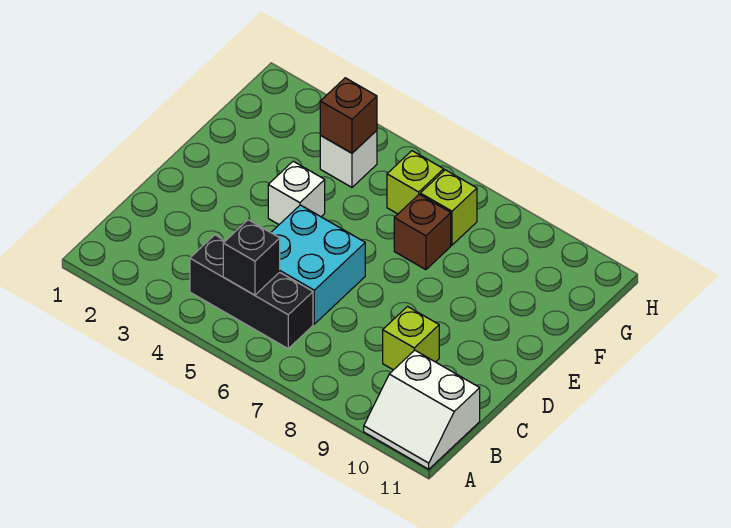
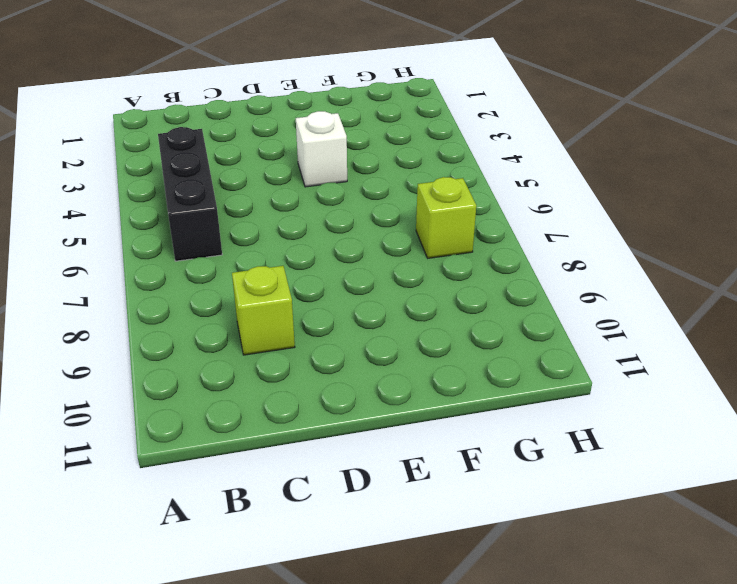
none -> white slope A10:B11 level 1 top B
none -> cyan brick C5:D6 level 1

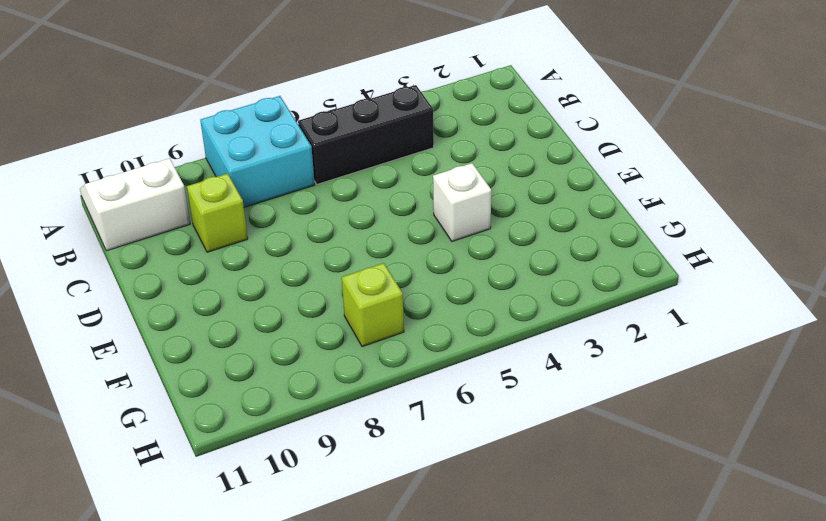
cyan brick A7:B8 level 1 -> cyan brick C5:D6 level 1
none -> brown brick F7 level 1
none -> white brick G4 level 1

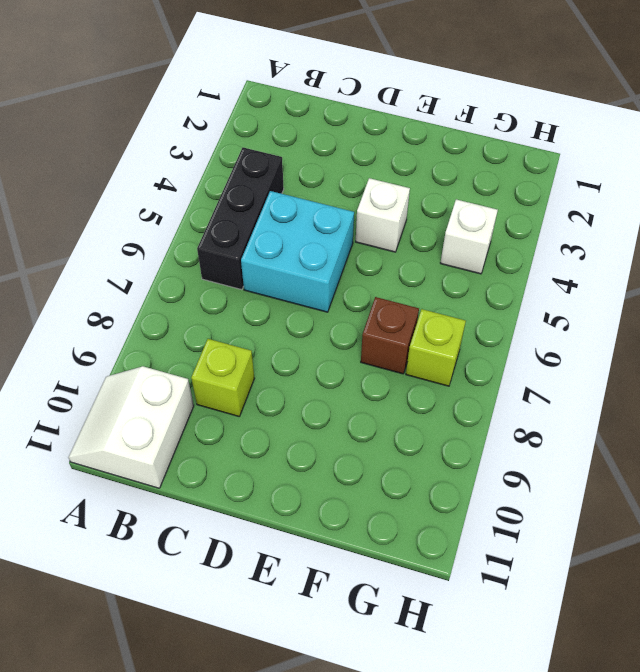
none -> lime brick G6 level 1
none -> black brick B5 level 2

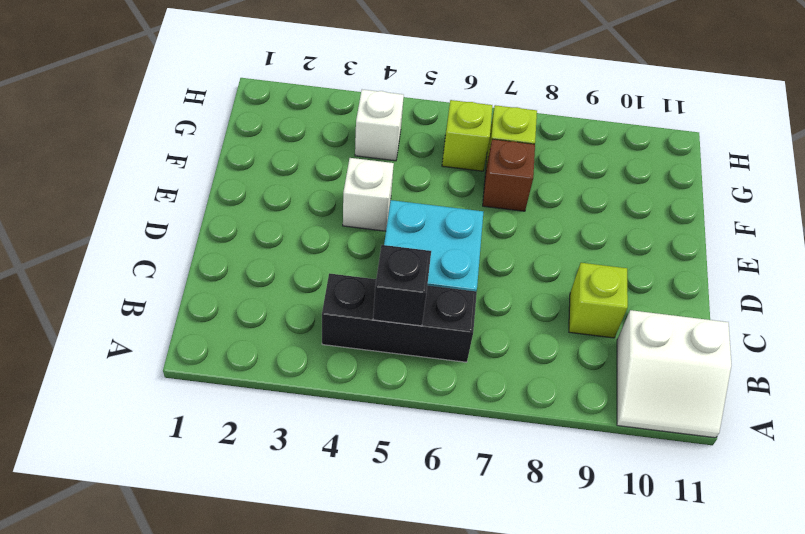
none -> brown brick G4 level 2

